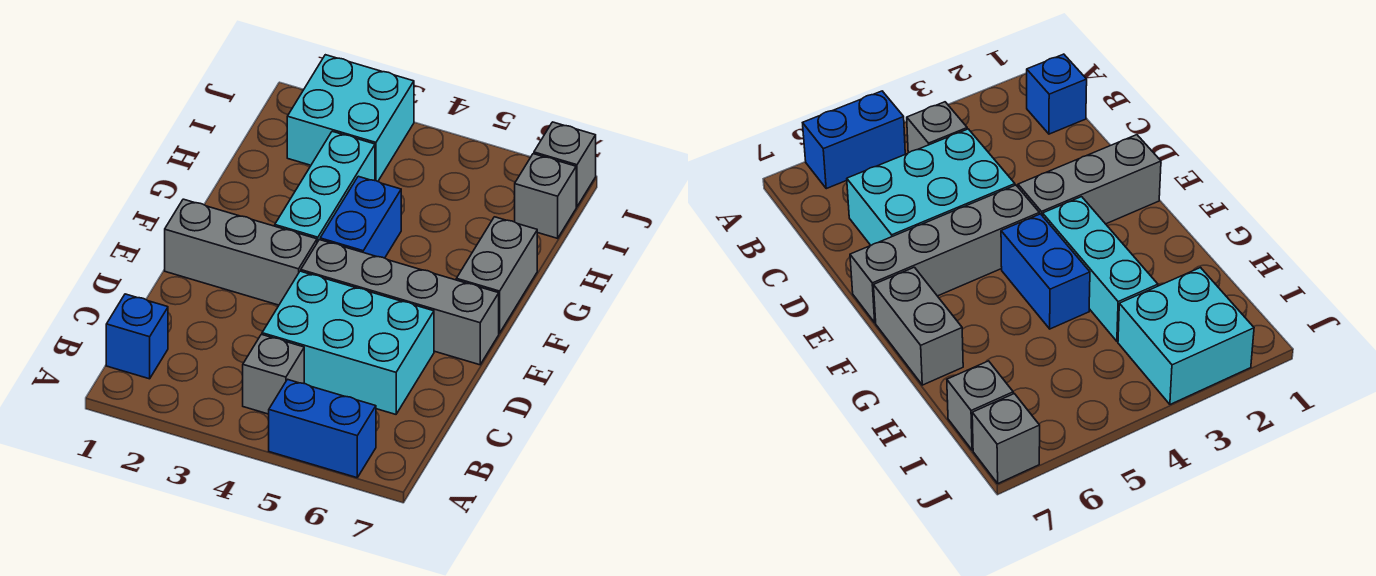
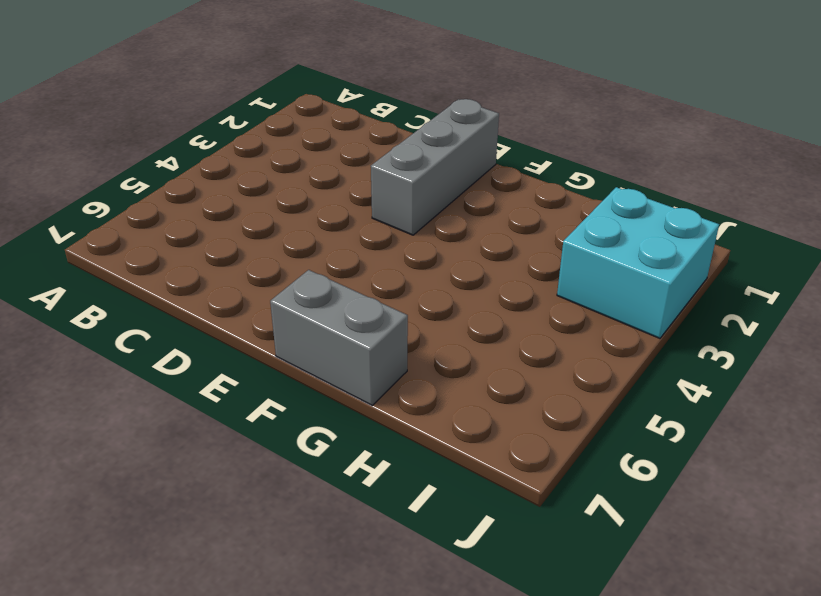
none -> blue brick A5:A6 level 1
none -> blue brick B1 level 1
none -> grey brick B4 level 1

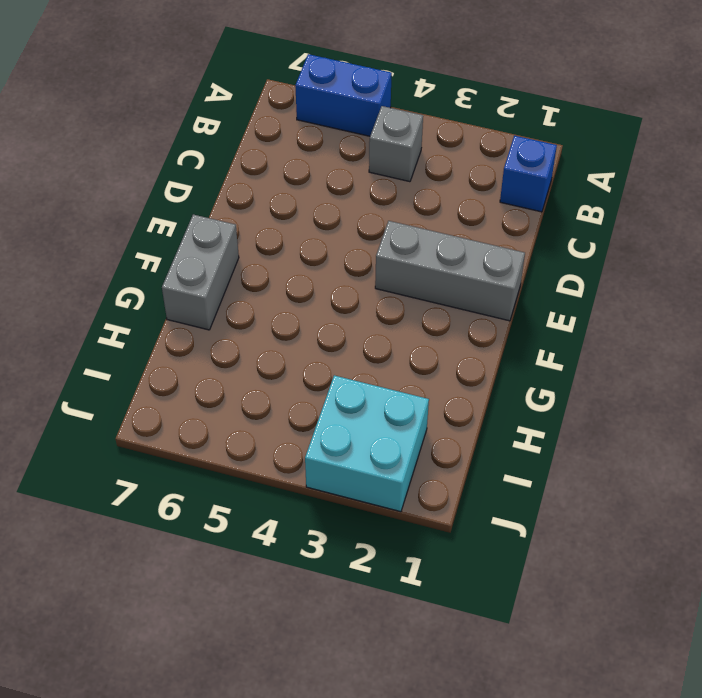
none -> cyan brick C4:D6 level 1
none -> grey brick E4:E7 level 1
none -> cyan brick F3:H3 level 1

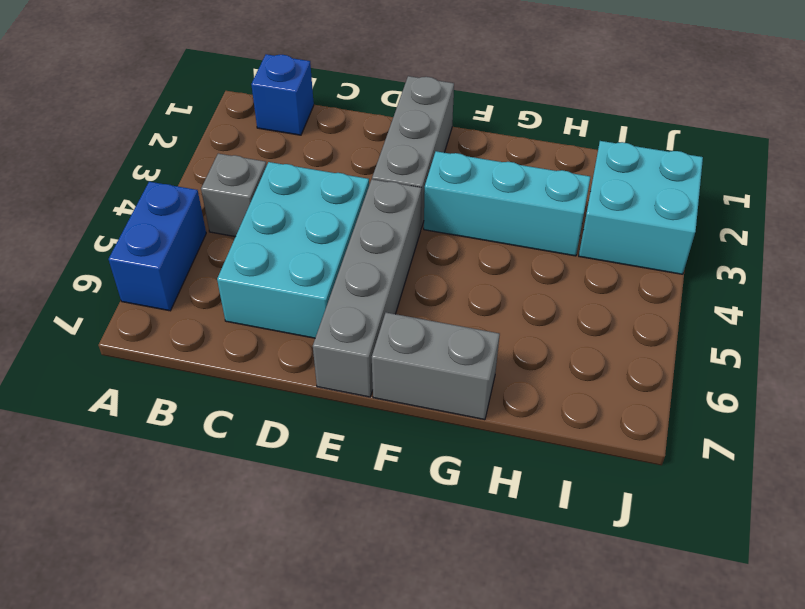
none -> blue brick F4:G4 level 1
none -> grey brick I7 level 1
none -> grey brick J7 level 1

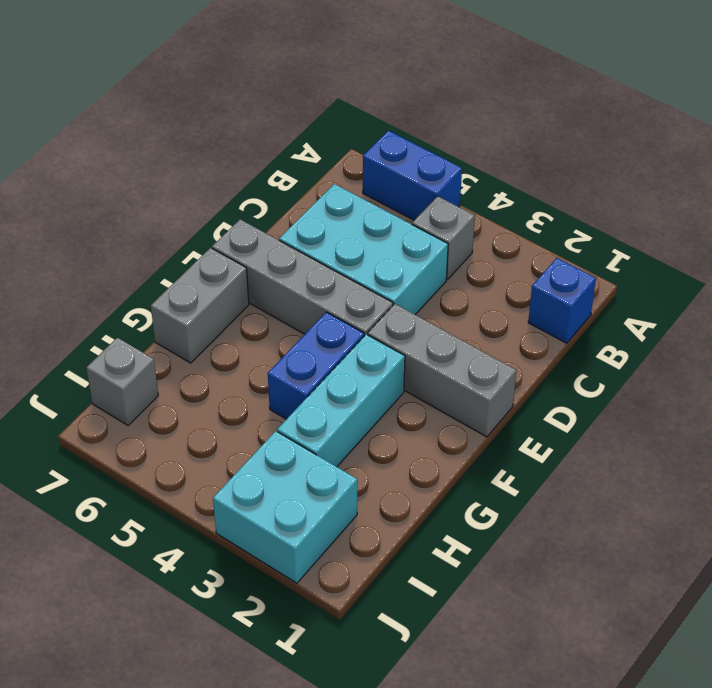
none -> grey brick J7 level 1

